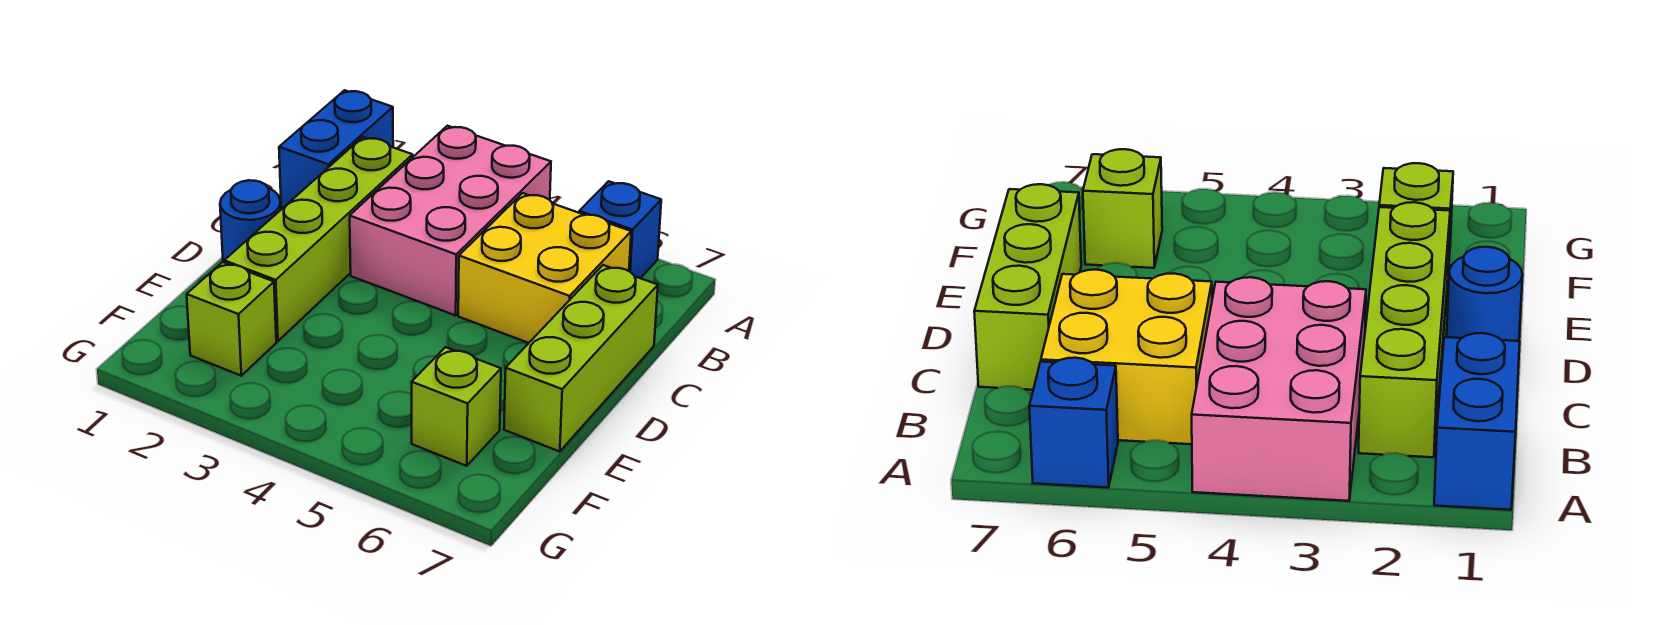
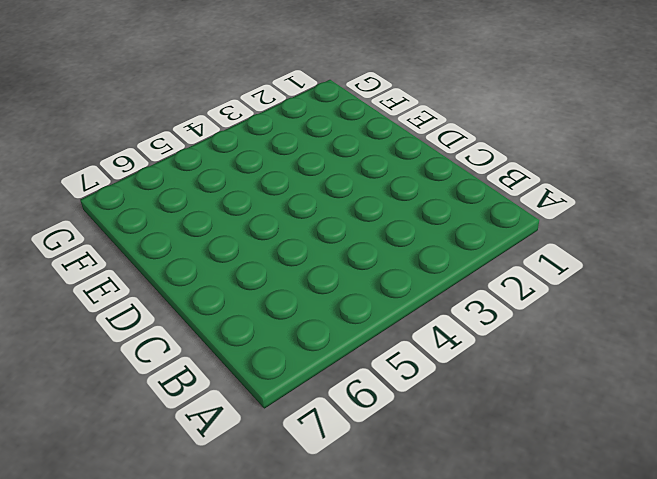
none -> blue brick A1:B1 level 1
none -> pink brick A3:C4 level 1

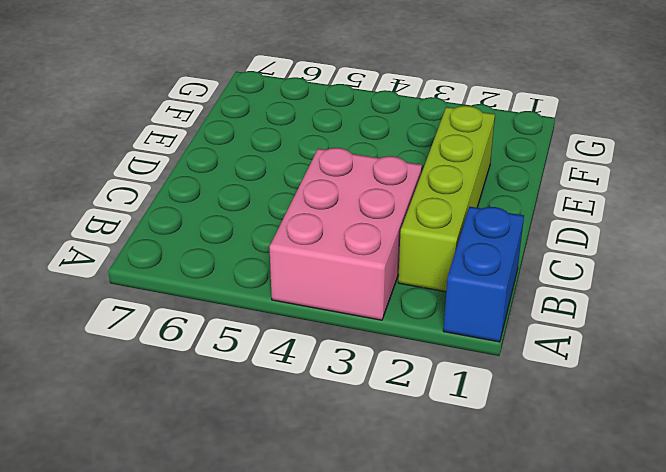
none -> blue brick A6 level 1
none -> yellow brick B5:C6 level 1

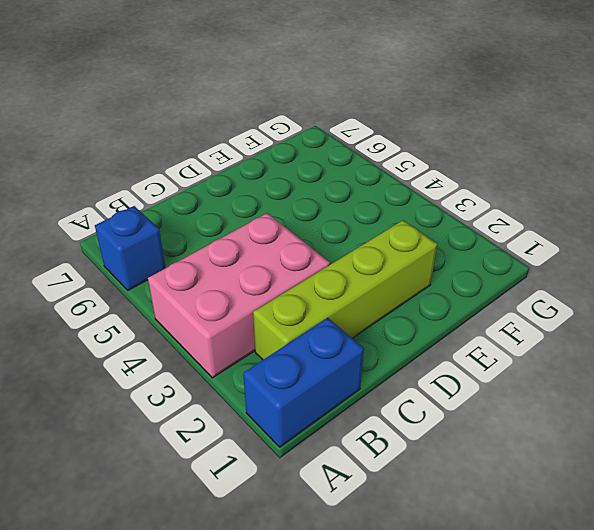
none -> yellow brick B5:C6 level 1
none -> lime brick C7:E7 level 1

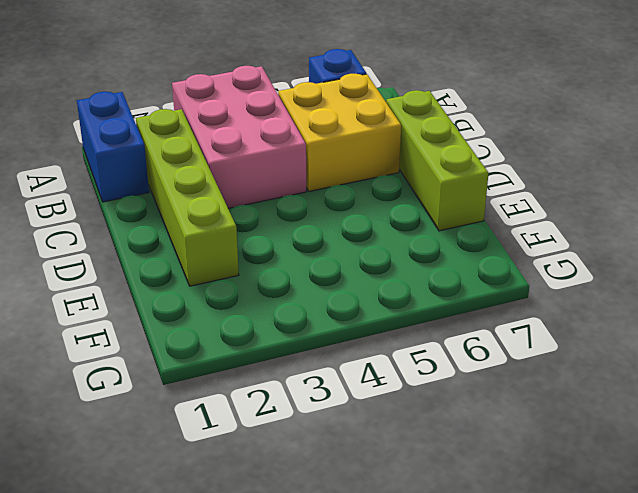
none -> blue round brick D1 level 1
none -> lime brick F2 level 1

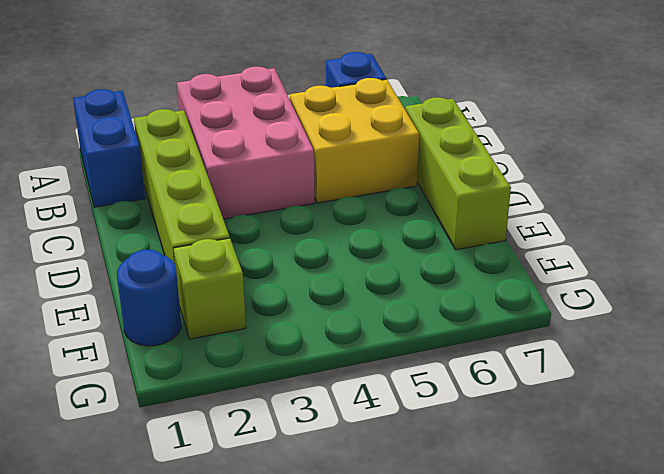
blue round brick F1 level 1 -> blue round brick D1 level 1
none -> lime brick F6 level 1

